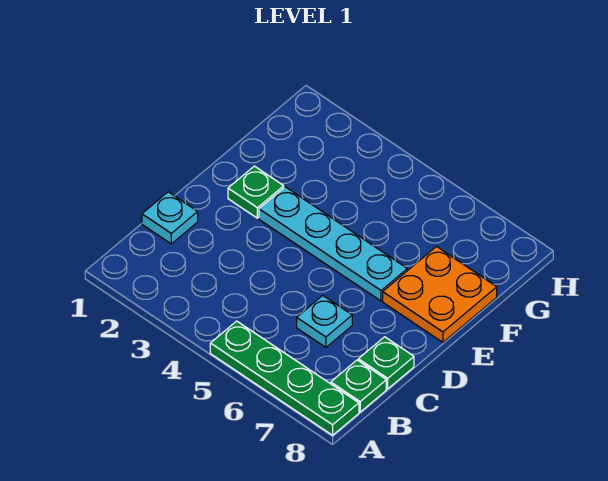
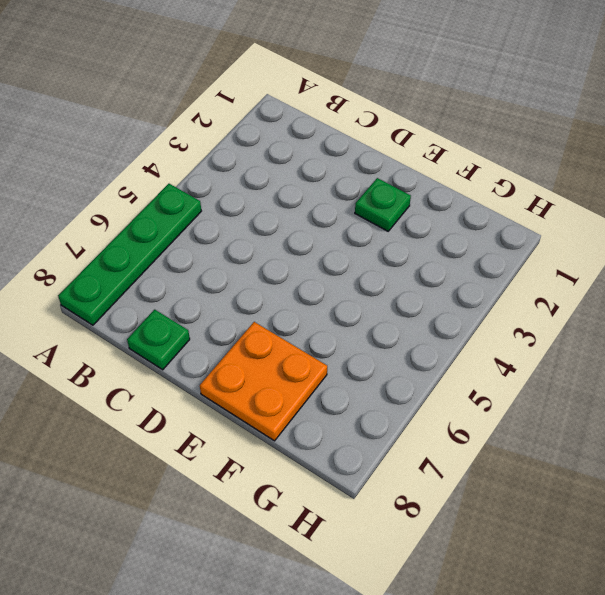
none -> green plate B8 level 1
none -> cyan plate C1 level 1

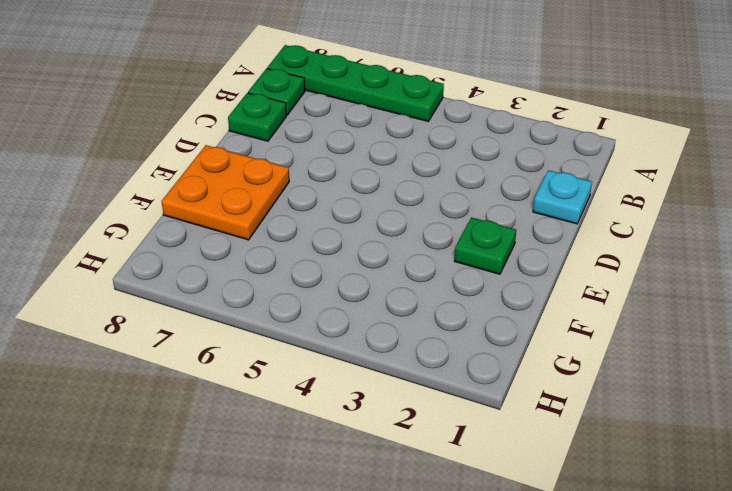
none -> cyan plate C6 level 1
none -> cyan plate E3:E6 level 1

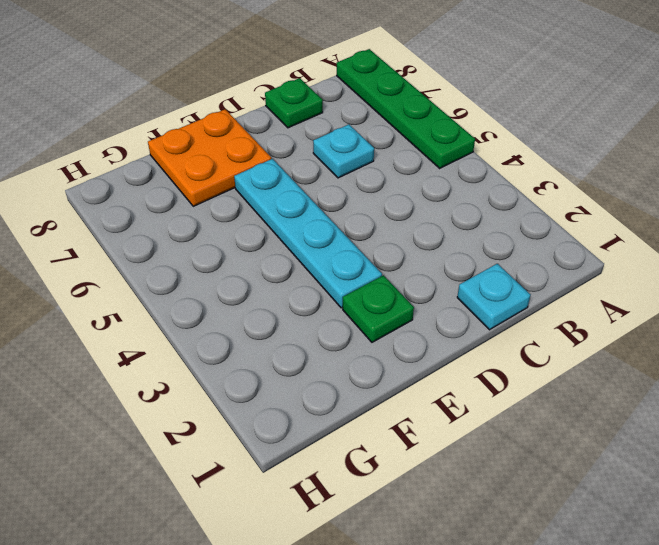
none -> green plate B8 level 1

